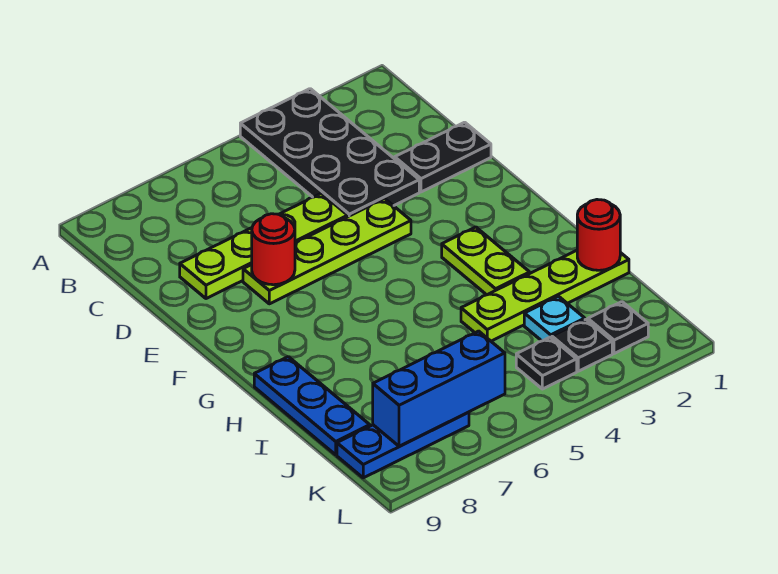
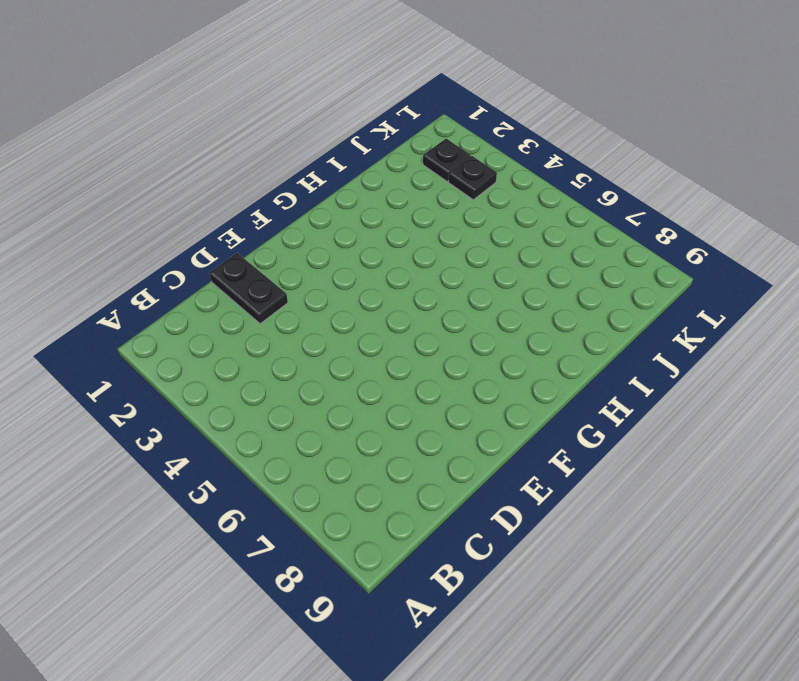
none -> black plate A3:D4 level 1
none -> lime plate D5:D8 level 1
none -> lime plate E4:E7 level 1

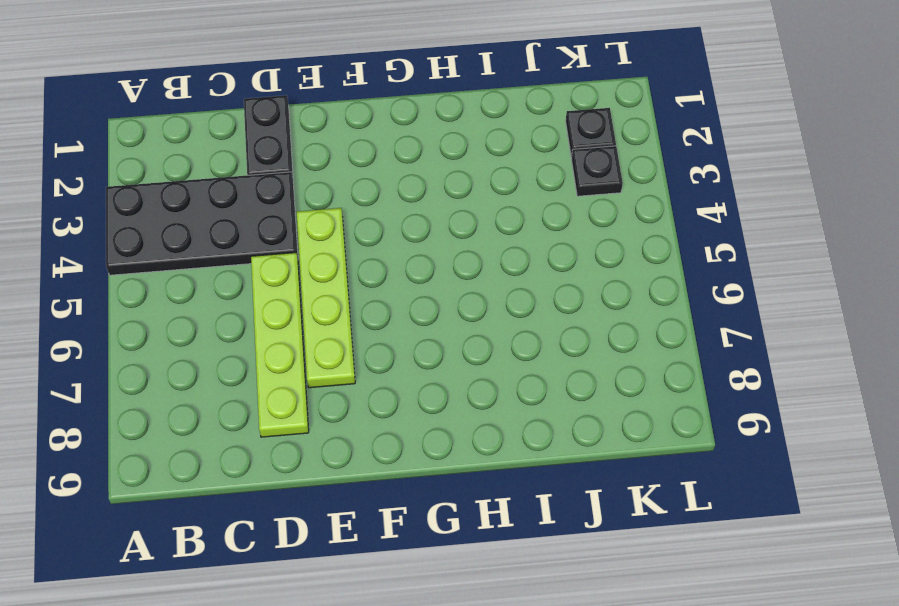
none -> lime plate G3:H3 level 1
none -> blue plate H9:J9 level 1
none -> lime plate I1:I4 level 1

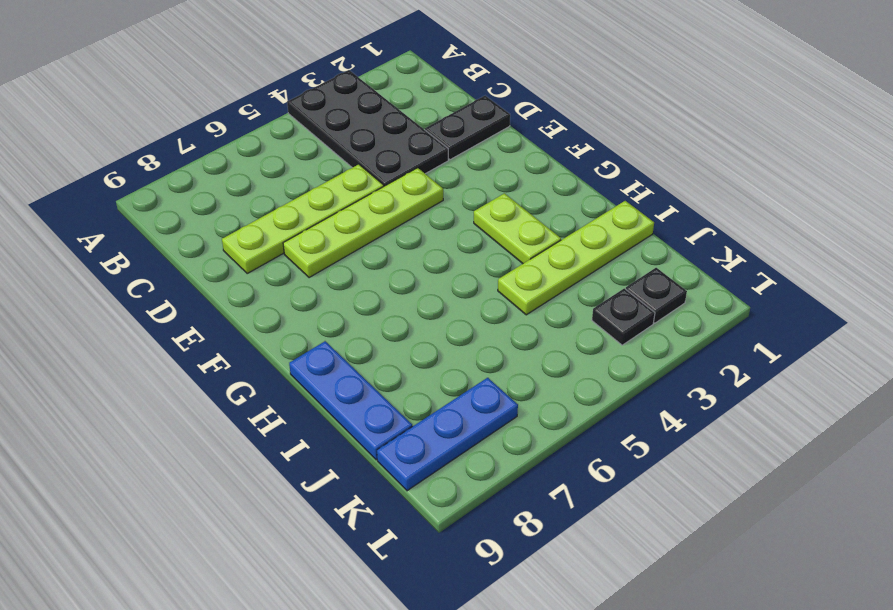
none -> cyan plate J3 level 1
none -> black plate K4 level 1
none -> red round brick E7 level 2

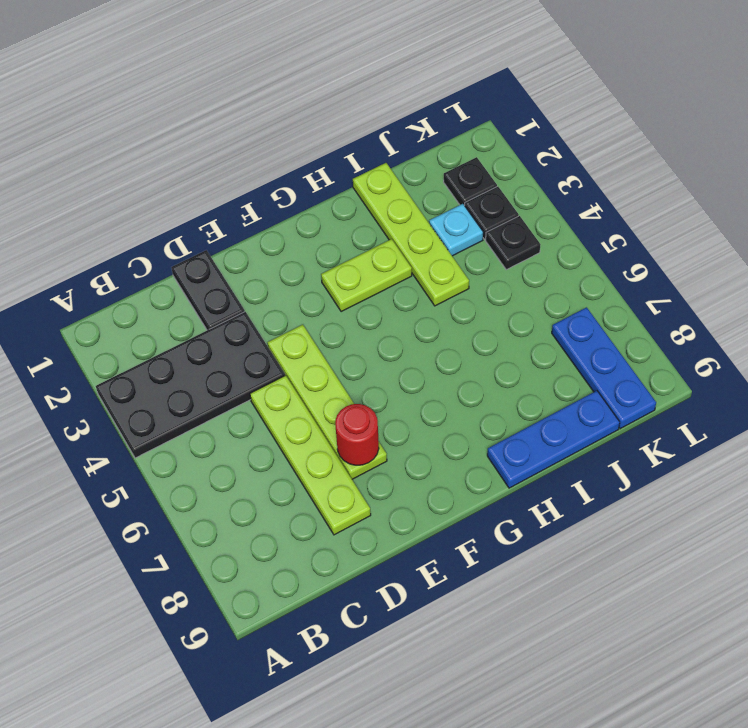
none -> red round brick I1 level 2
none -> blue brick K6:K8 level 2

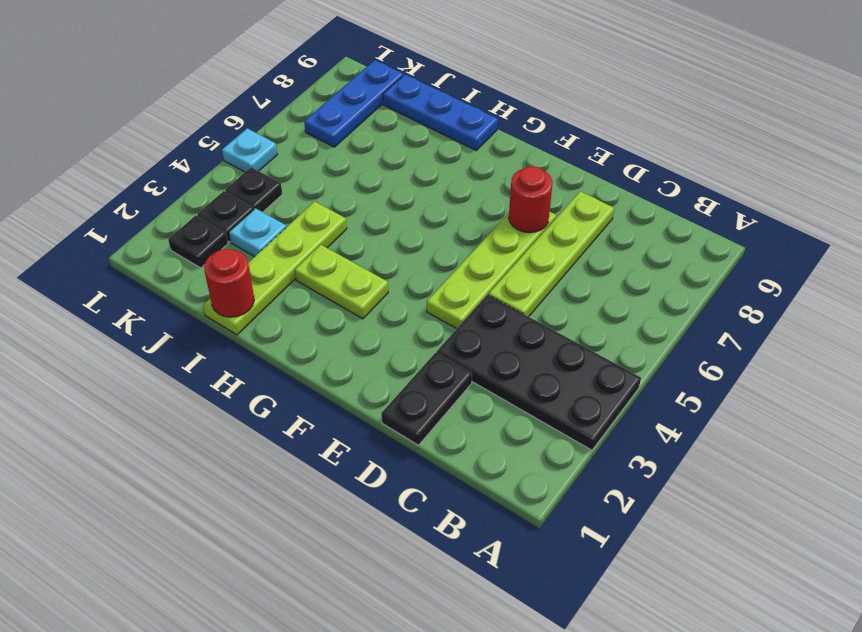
cyan plate L5 level 1 -> none
none -> blue brick K6:K8 level 2

